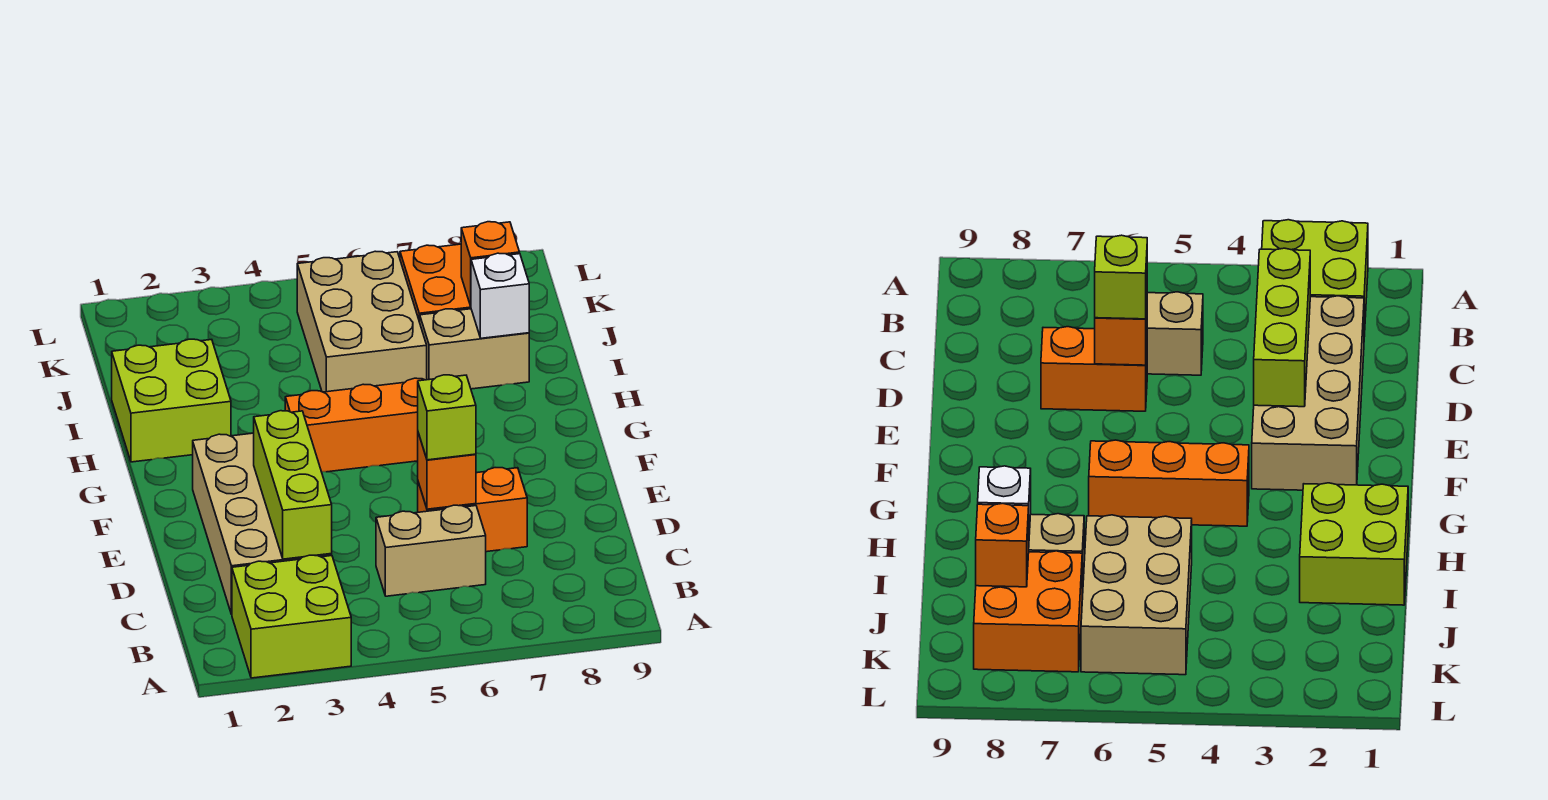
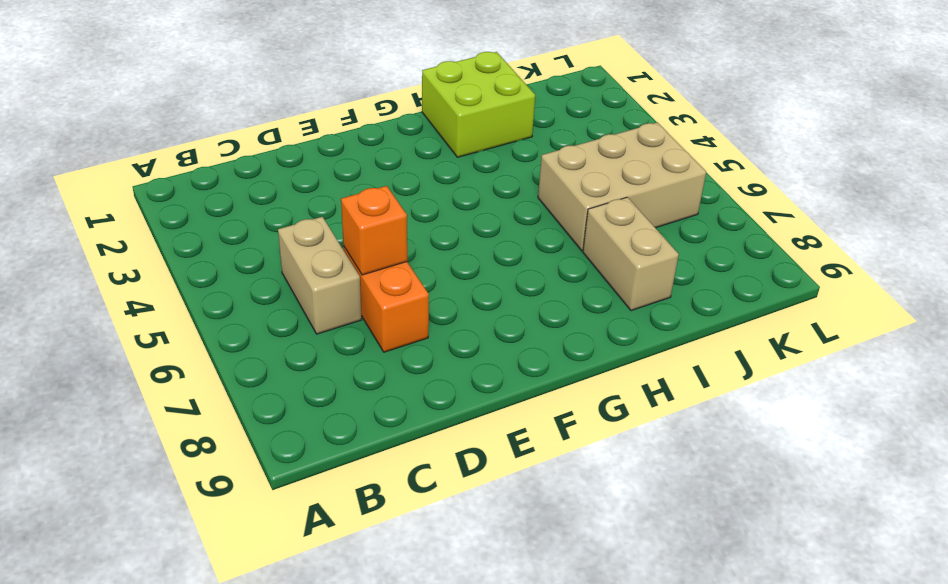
none -> lime brick A2:B3 level 1
none -> tan brick C2:F3 level 1
none -> orange brick G4:G6 level 1

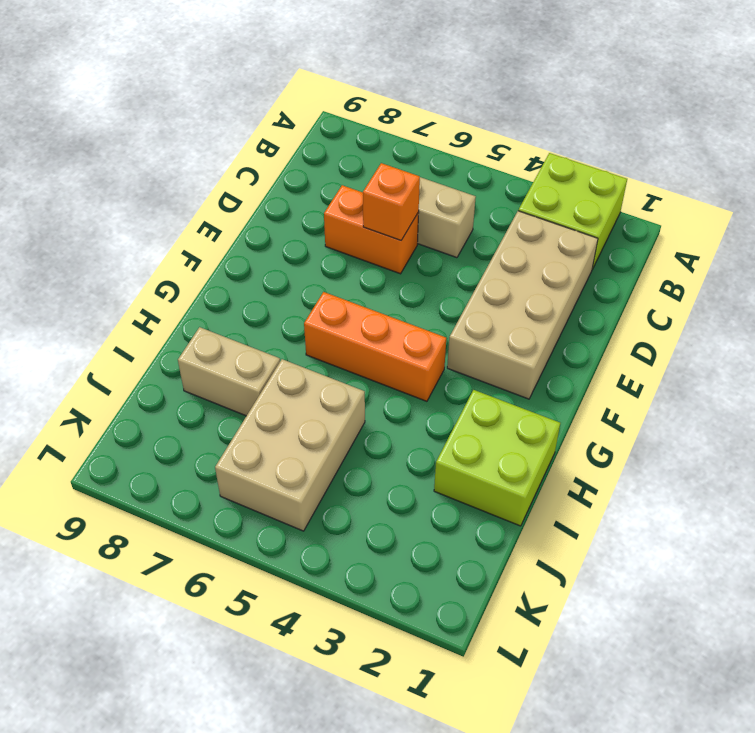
none -> orange brick J7:K8 level 1
none -> lime brick C3:E3 level 2
none -> white brick I8 level 2

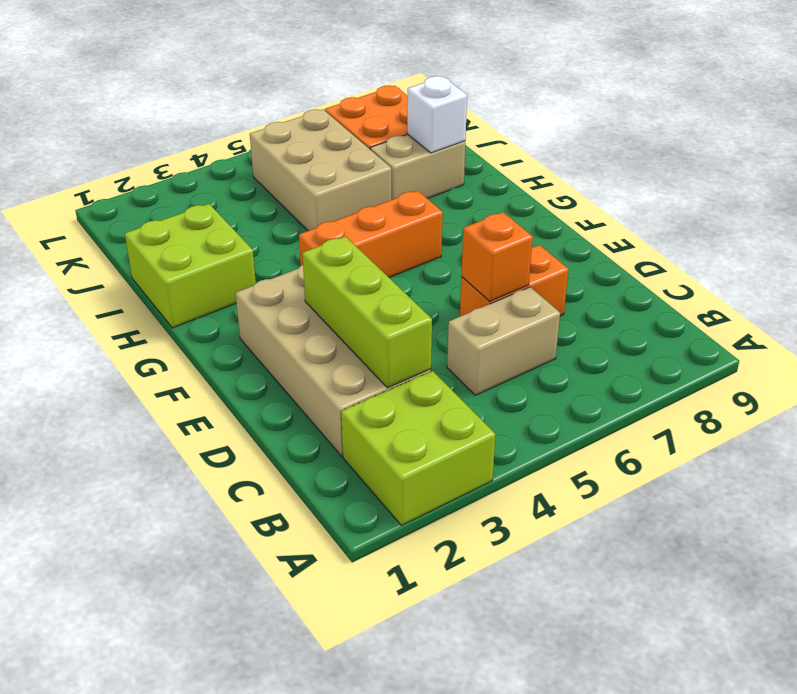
none -> orange brick J8 level 2
none -> lime brick D6 level 3

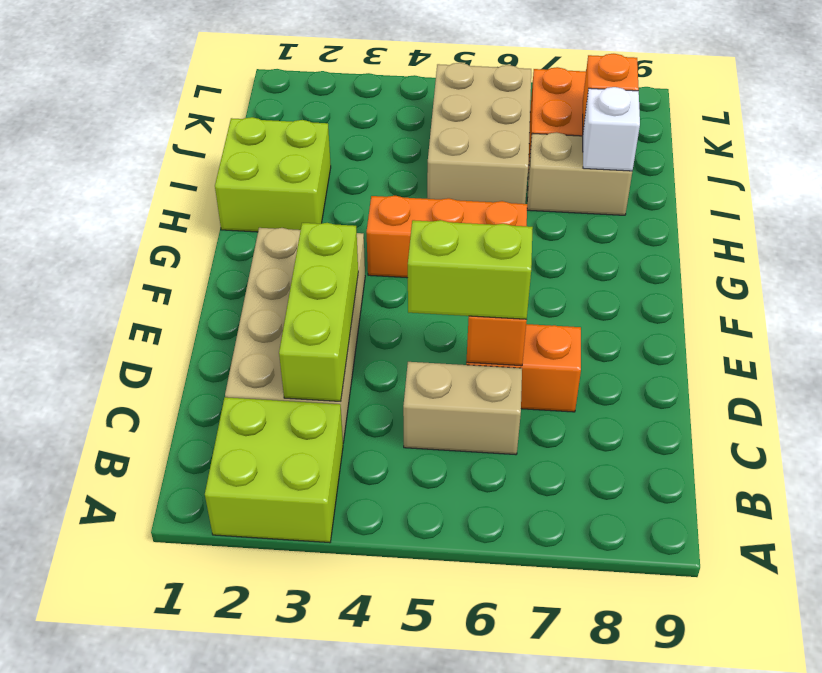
lime brick D5:D6 level 3 -> lime brick D6 level 3

